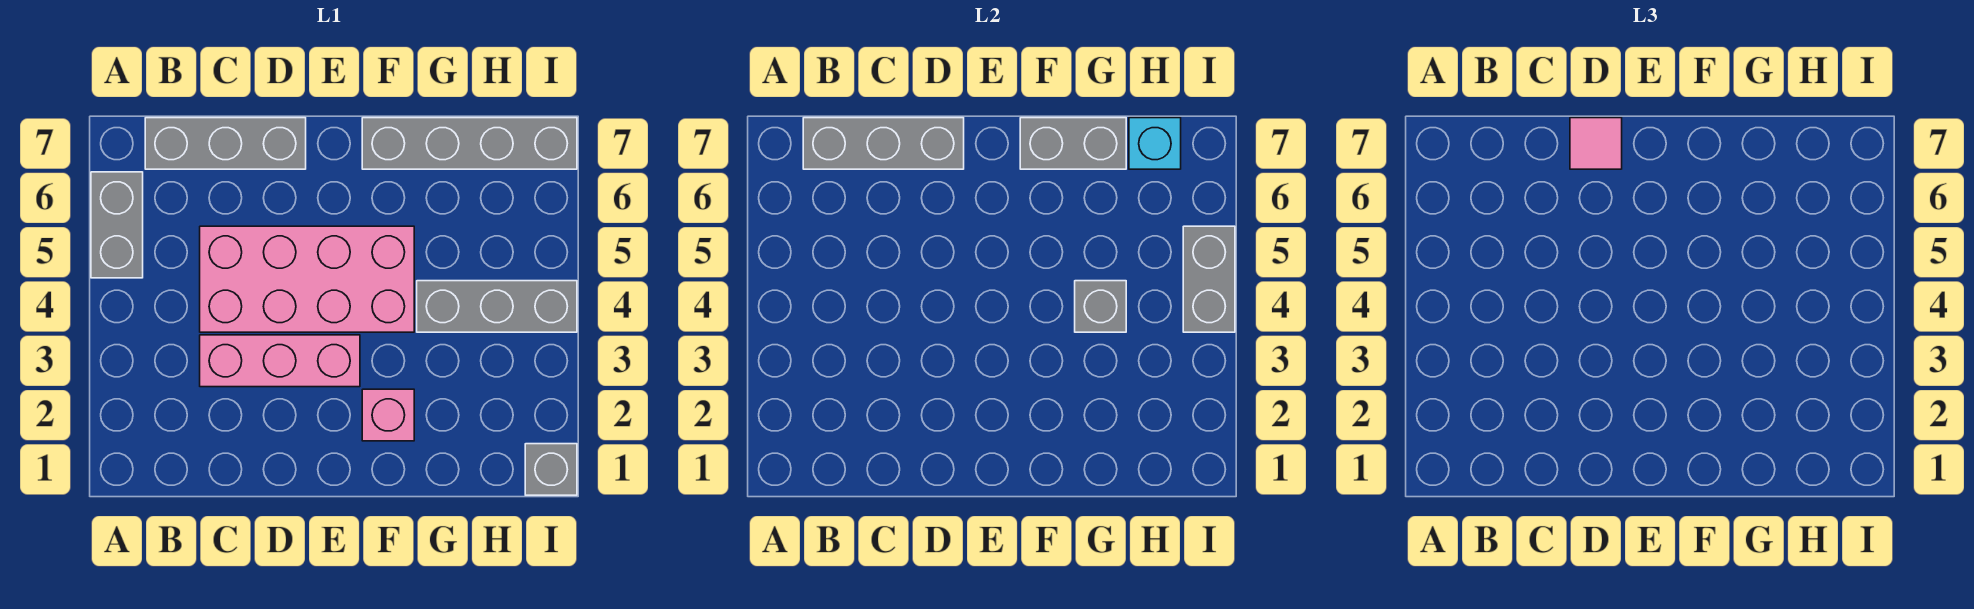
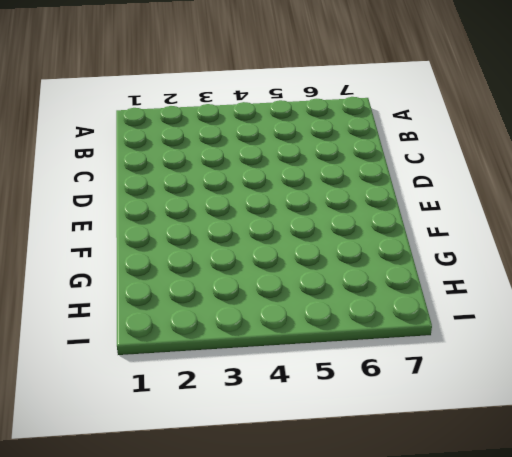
none -> grey brick A5:A6 level 1
none -> grey brick B7:D7 level 1
none -> pink brick C3:E3 level 1

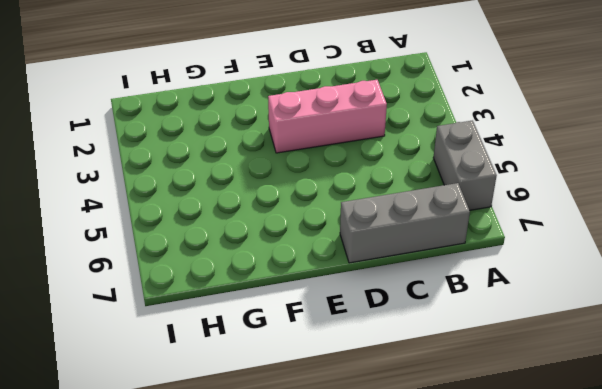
none -> pink brick C4:F5 level 1
none -> pink brick F2 level 1
none -> grey brick F7:I7 level 1

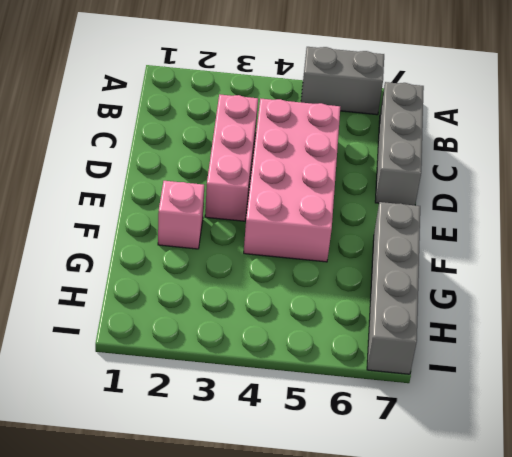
none -> grey brick G4:I4 level 1
none -> grey brick I1 level 1
none -> grey brick B7:D7 level 2

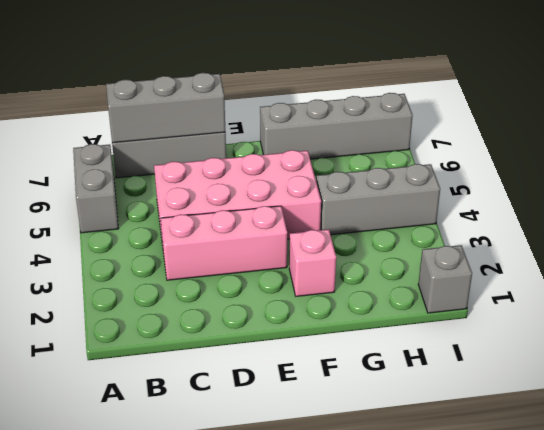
none -> grey brick F7:G7 level 2
none -> grey brick G4 level 2
none -> cyan brick H7 level 2

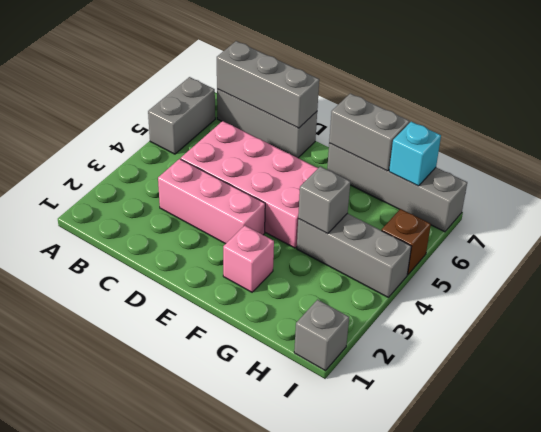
brown brick I5 level 1 -> none
none -> grey brick I4:I5 level 2
none -> pink tile D7 level 3

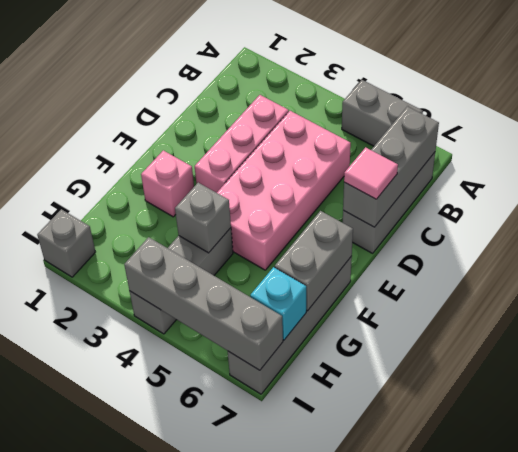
grey brick I4:I7 level 2 -> grey brick I4:I5 level 2

